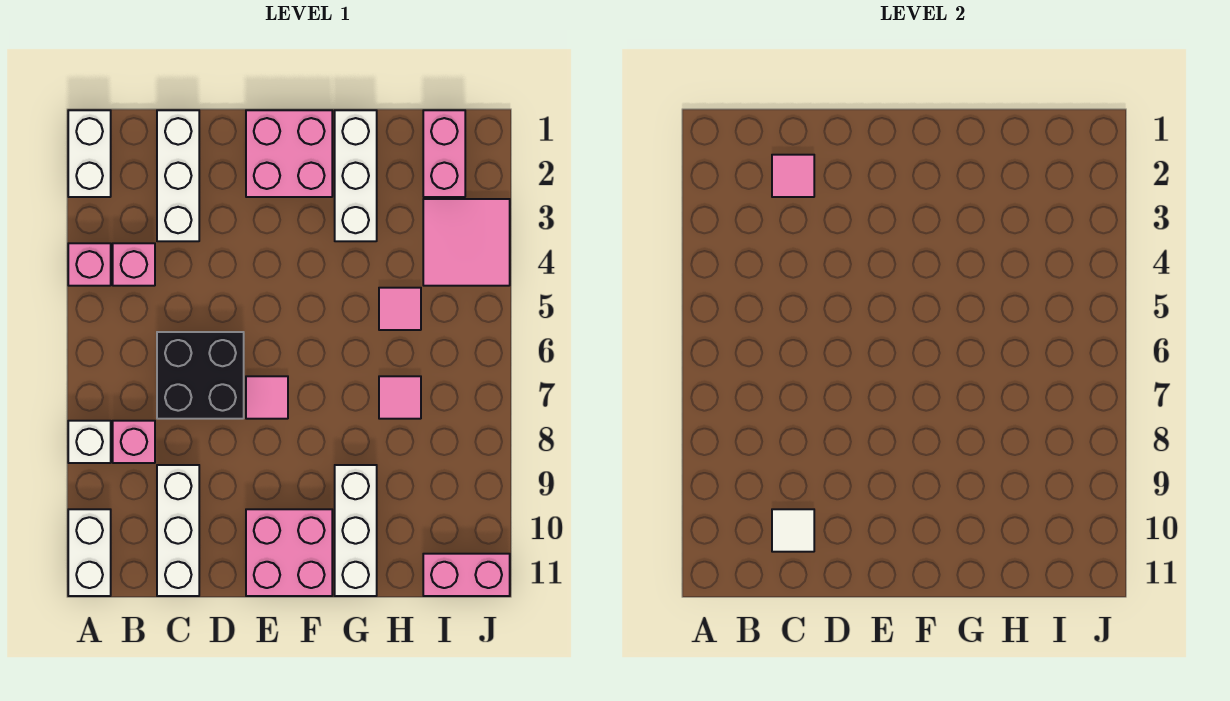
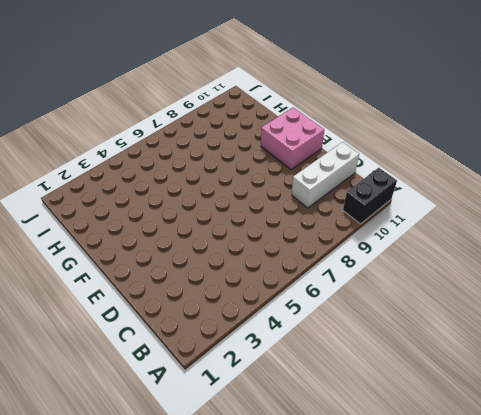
black brick A10:A11 level 1 -> white brick A10:A11 level 1
none -> white brick A1:A2 level 1
none -> pink brick A4 level 1
none -> white brick A8 level 1

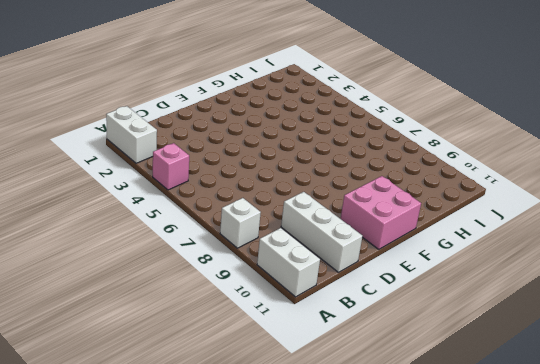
none -> pink brick B4 level 1
none -> pink brick B8 level 1
none -> white brick C1:C3 level 1

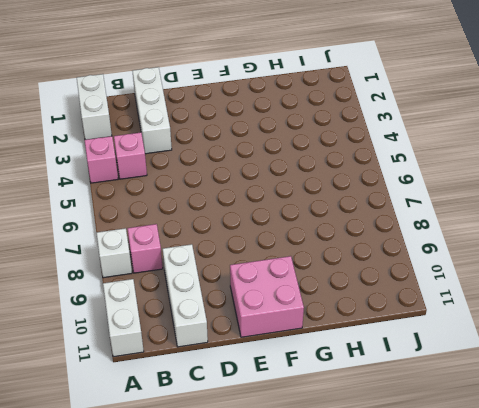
none -> black brick C6:D7 level 1
none -> pink brick E1:F2 level 1
none -> pink tile E7 level 1

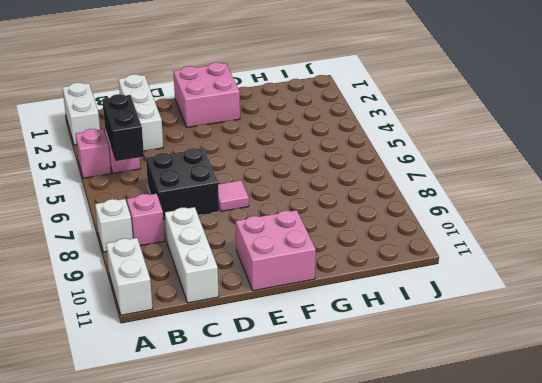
black brick B4:B5 level 2 -> none
none -> white brick G1:G3 level 1
none -> white brick G9:G11 level 1
none -> pink tile H5 level 1

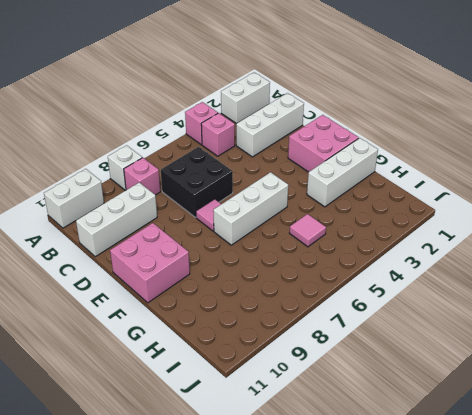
white brick F5:F7 level 1 -> white brick G9:G11 level 1
none -> pink tile H7 level 1
none -> pink brick I1:I2 level 1
none -> pink tile I3:J4 level 1

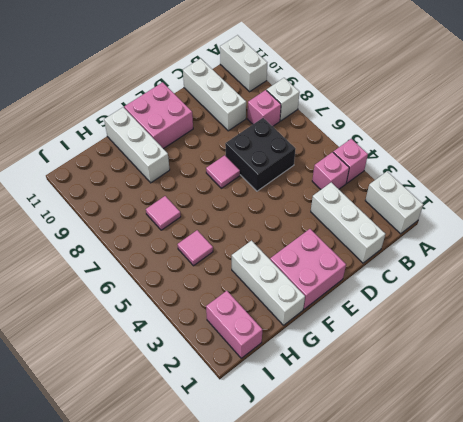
none -> pink tile I3:J4 level 1
none -> pink brick I11:J11 level 1
none -> pink tile C2 level 2

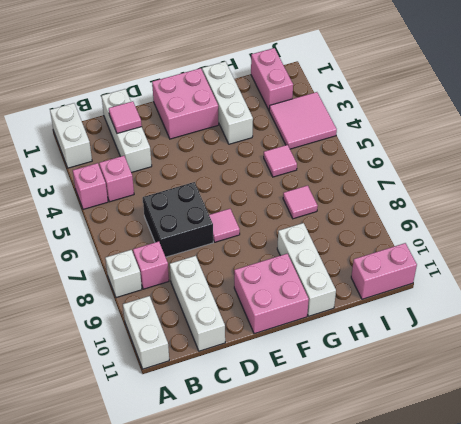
none -> white tile C10 level 2

